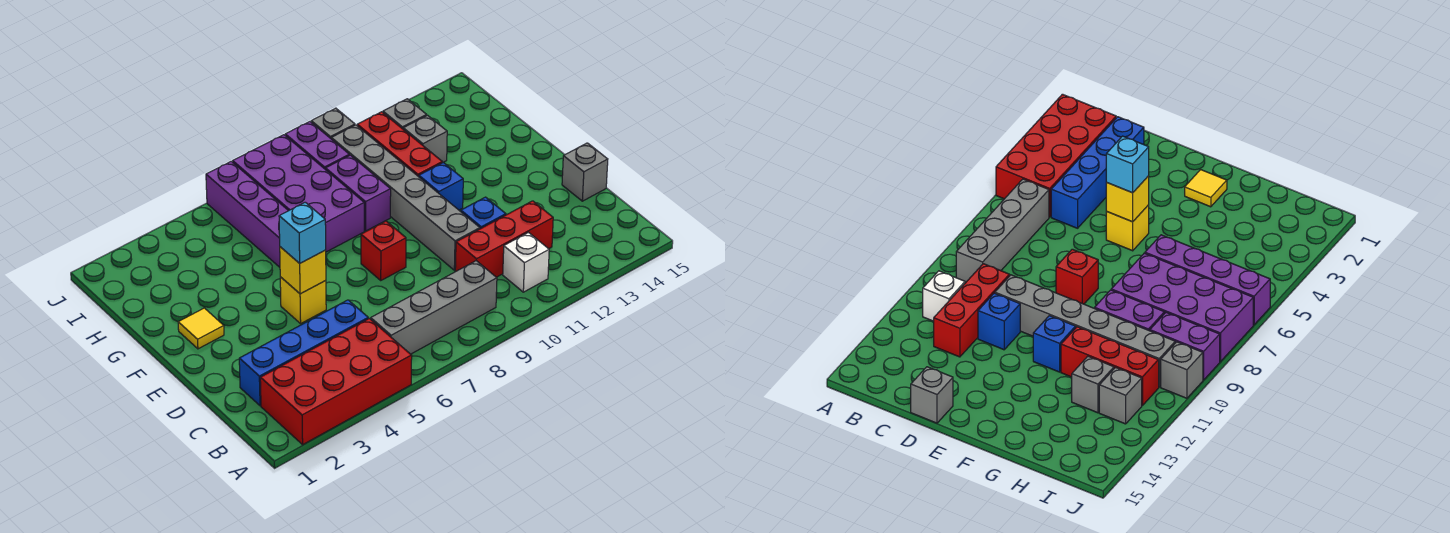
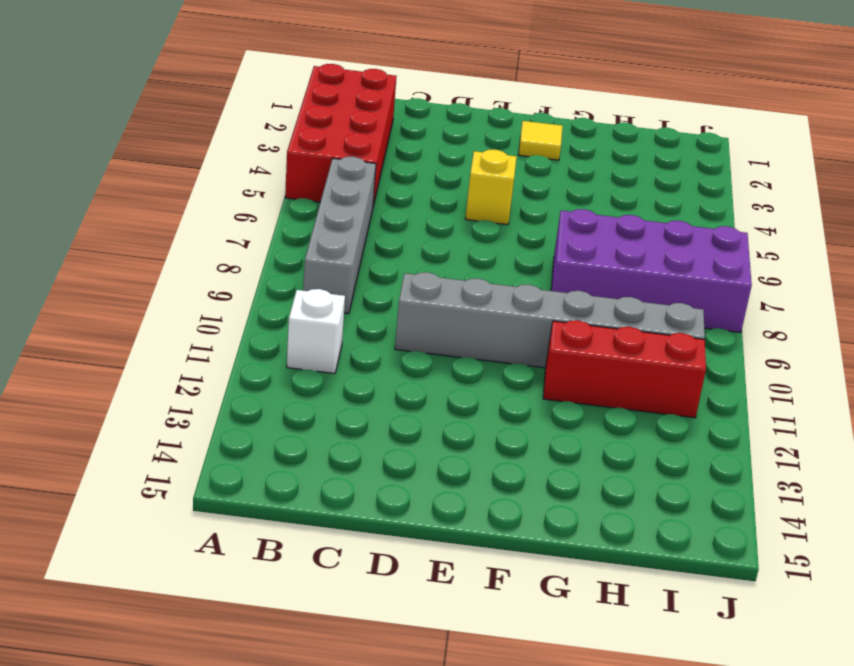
none -> blue brick C2:C5 level 1
none -> red brick C10:C12 level 1
none -> blue brick D11 level 1

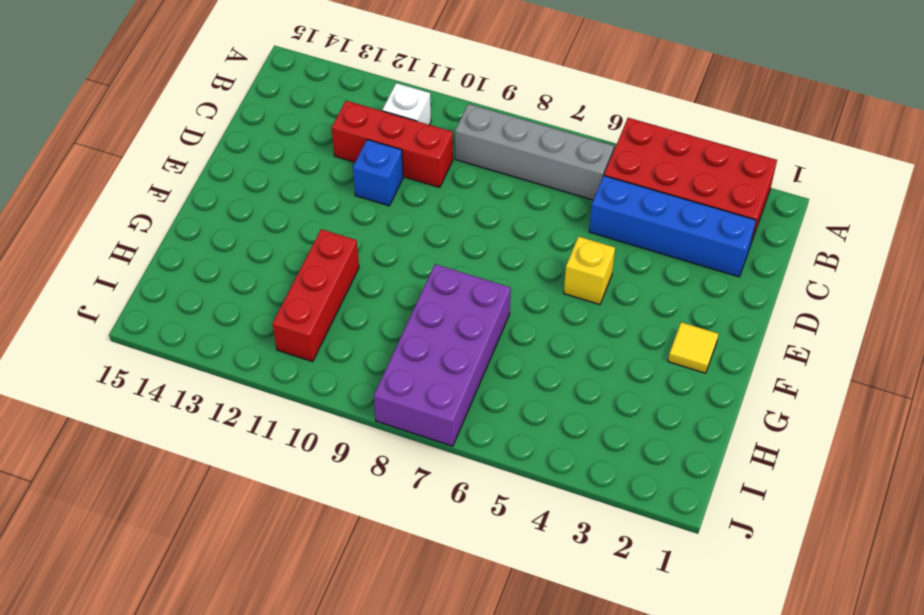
none -> grey brick D10:I10 level 1
none -> grey brick D15 level 1
none -> red brick E8 level 1

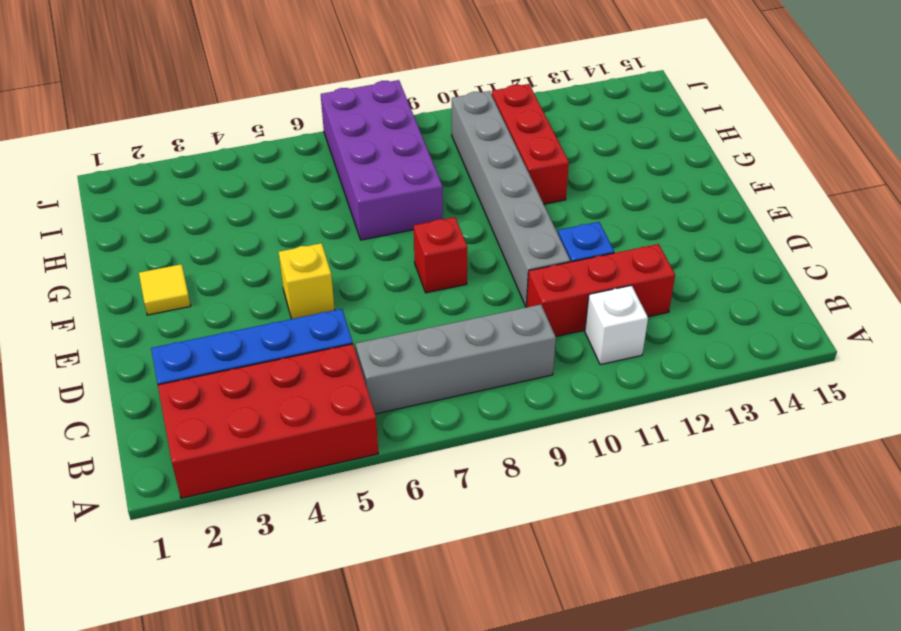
none -> grey brick D15 level 1
none -> blue brick F11 level 1
none -> purple brick G6:J6 level 1

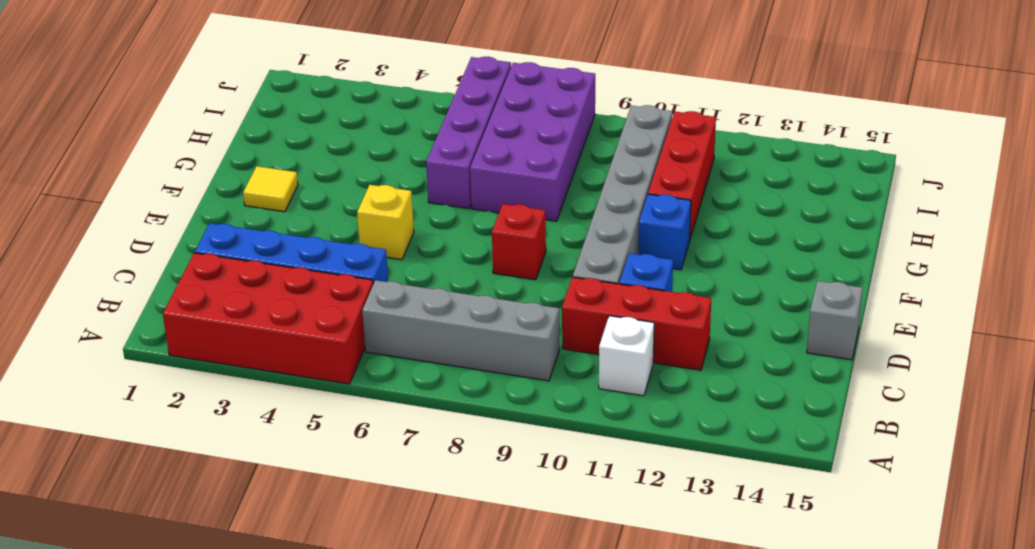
none -> purple brick G9:H9 level 1
none -> grey brick H12 level 1
none -> purple brick I9:J9 level 1

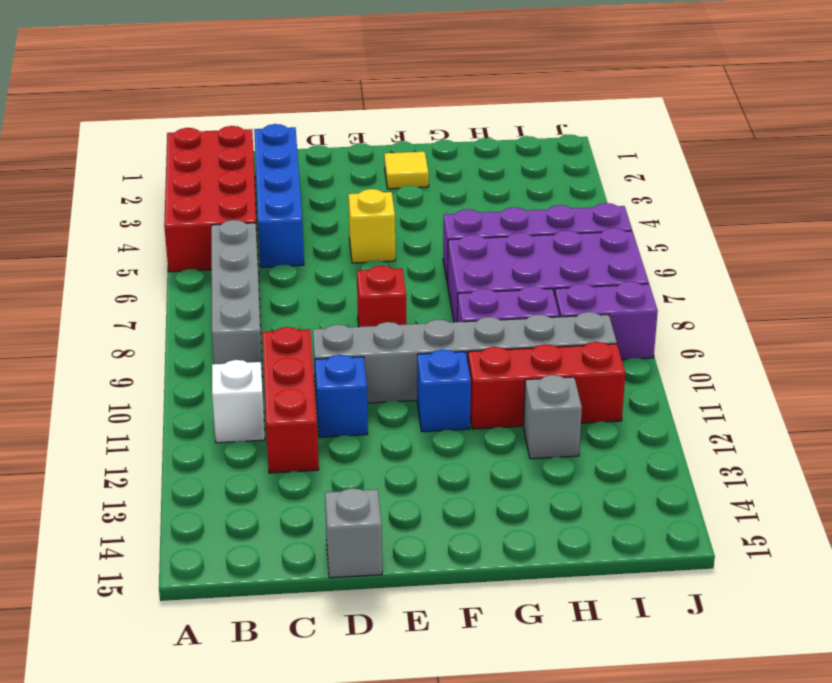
none -> grey brick I12 level 1
none -> grey brick J10 level 1
none -> yellow brick E5 level 2

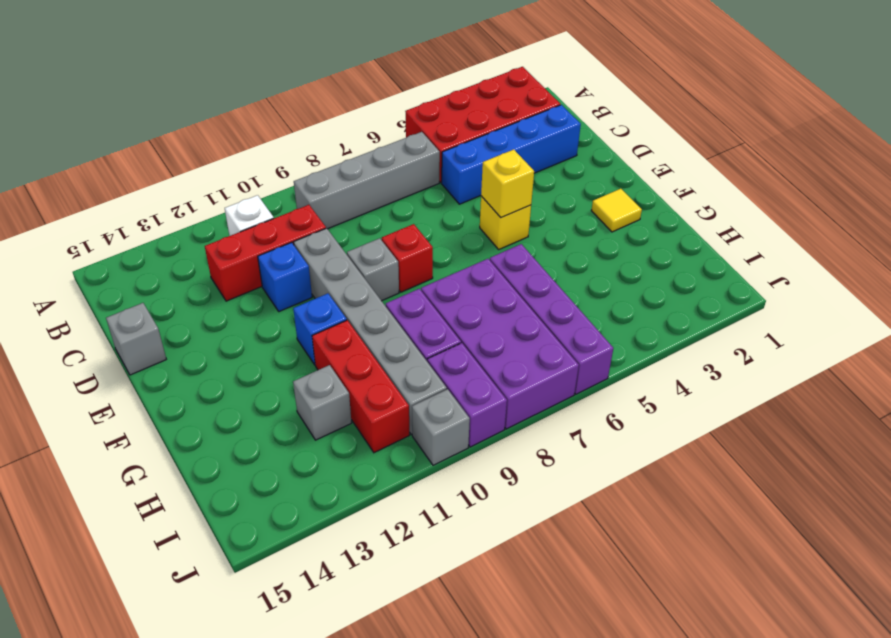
grey brick E9 level 1 -> grey brick I12 level 1
none -> cyan brick E5 level 3

